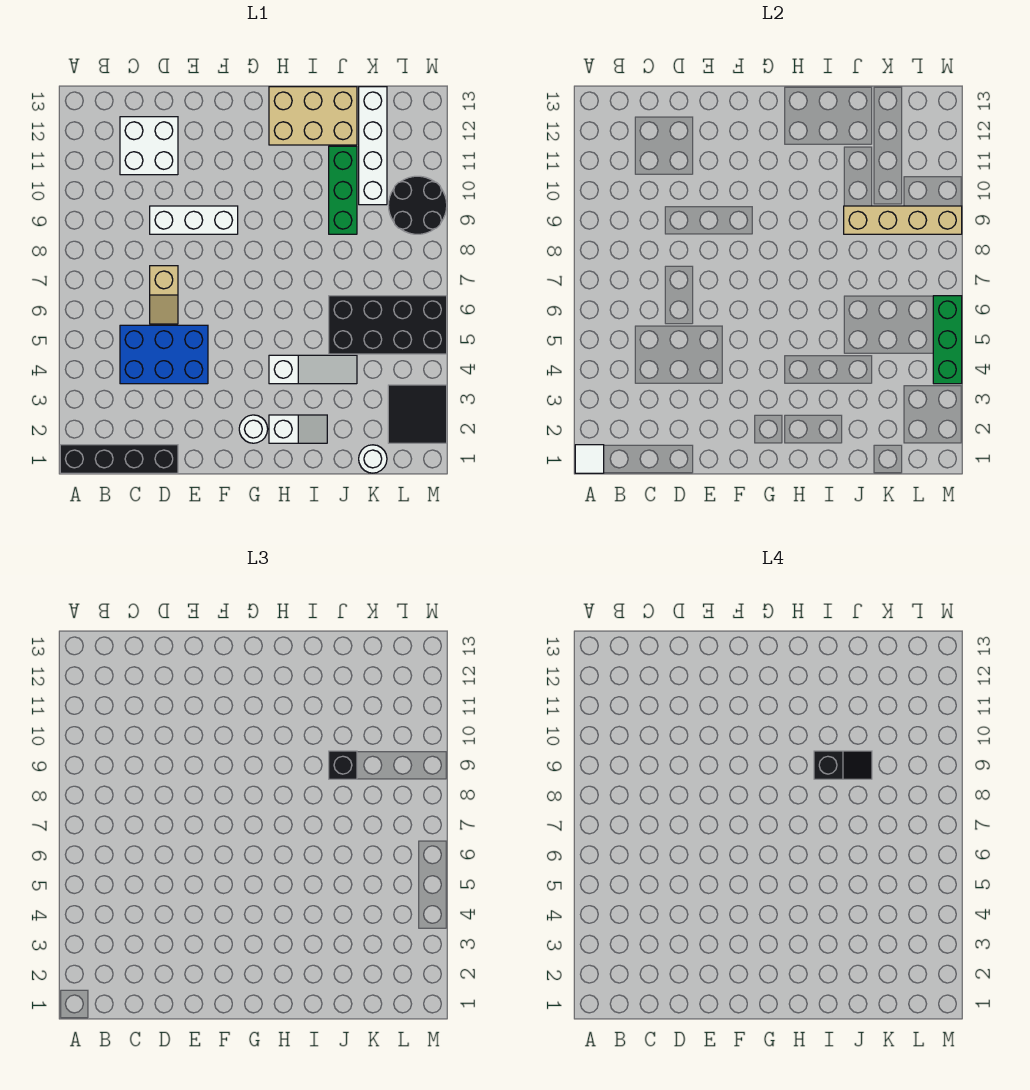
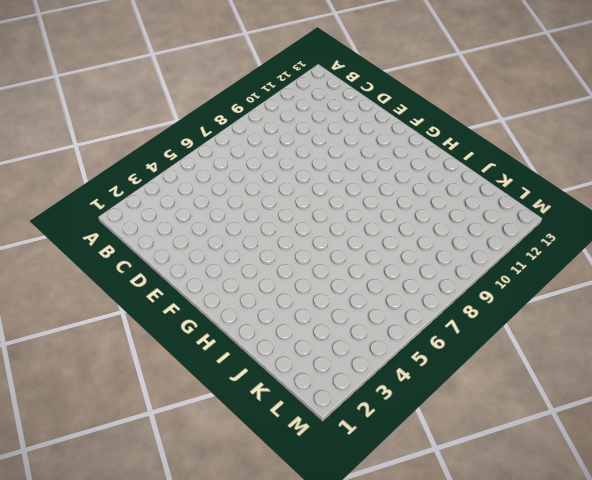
none -> black brick A1:D1 level 1
none -> blue brick C4:E5 level 1
none -> white brick C11:D12 level 1

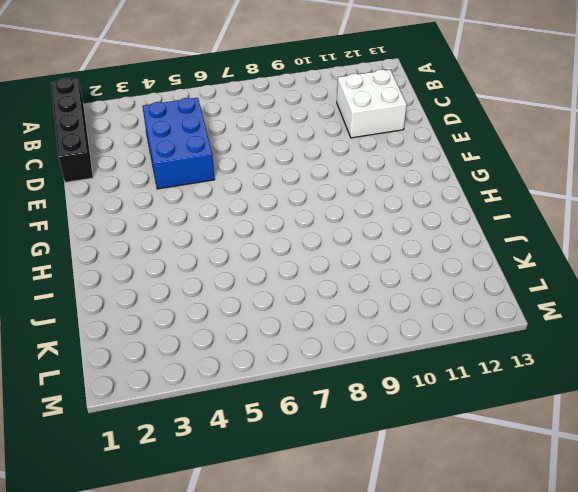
none -> tan slope D6:D7 level 1 top 7
none -> white brick D9:F9 level 1
none -> white round brick G2 level 1

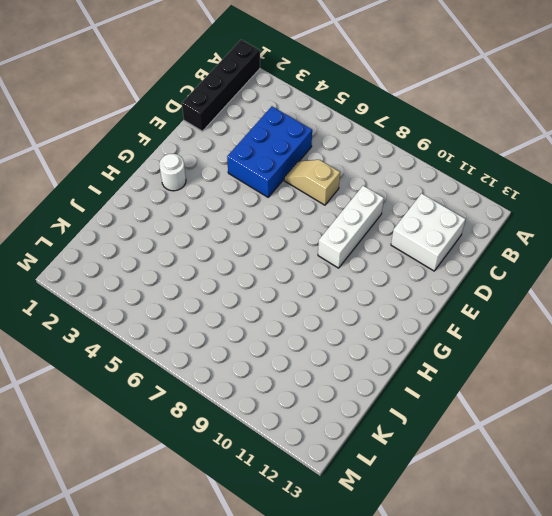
none -> white slope H2:I2 level 1 top H
none -> white slope H4:J4 level 1 top H
none -> tan brick H12:J13 level 1

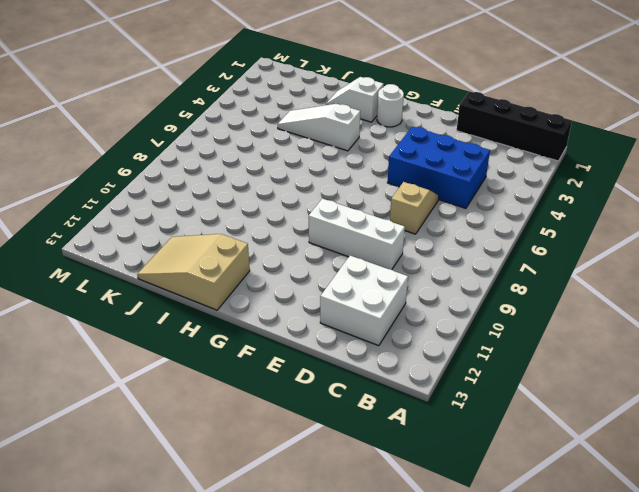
tan slope H12:J13 level 1 top H -> tan brick H12:J13 level 1
none -> black brick J5:M6 level 1
none -> green brick J9:J11 level 1
none -> white round brick K1 level 1

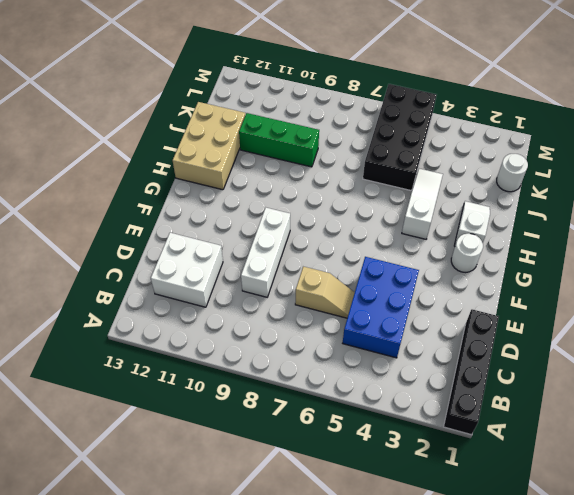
none -> white brick K10:K13 level 1
none -> black tile L2:M3 level 1
none -> black round brick L9:M10 level 1

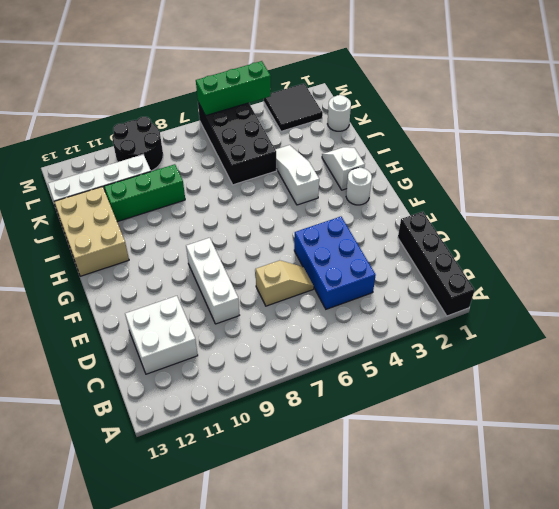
none -> white tile A1 level 2
none -> tan brick J9:M9 level 2
none -> black brick J9 level 3

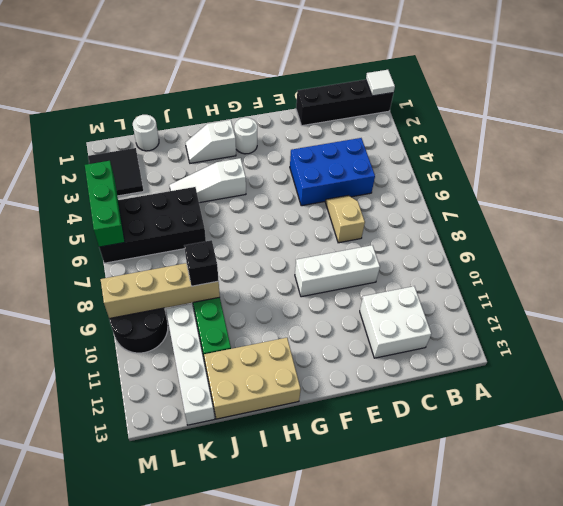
none -> black slope I9:J9 level 4 top I

